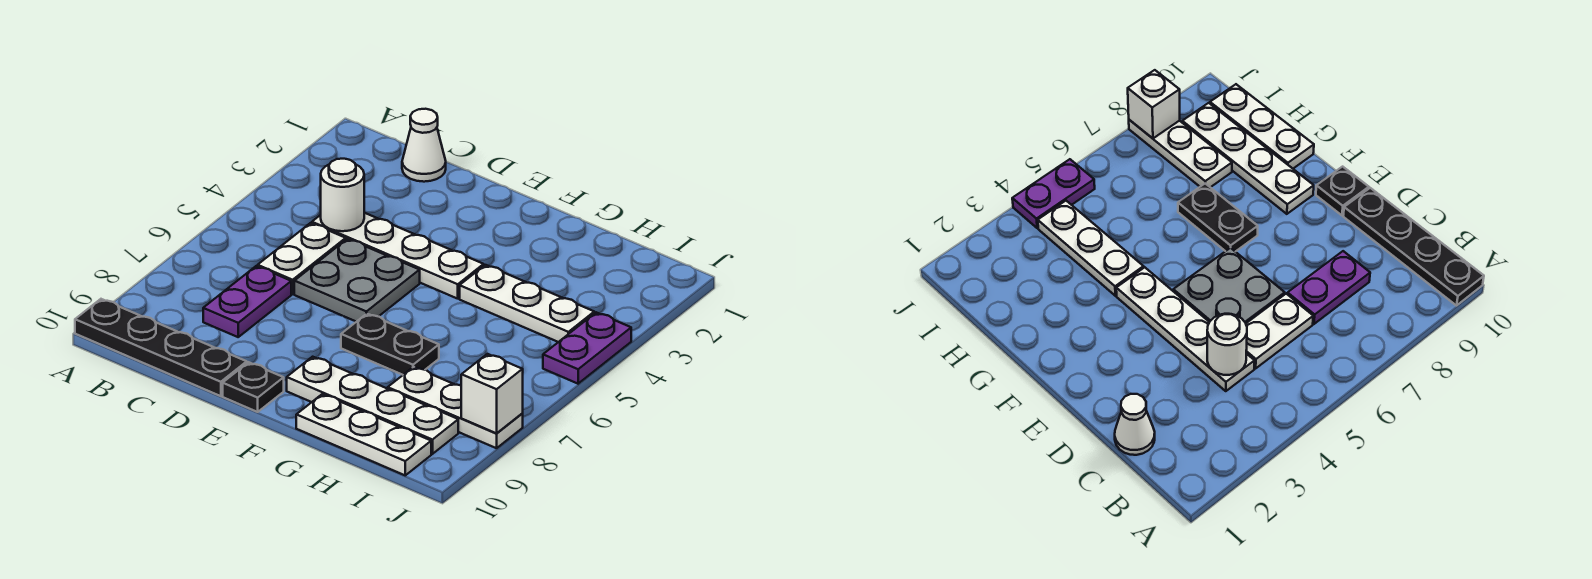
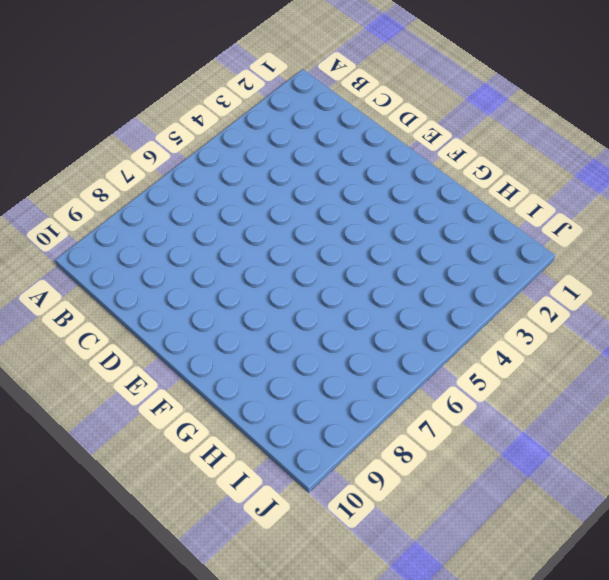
none -> black plate A10:D10 level 1
none -> white cone C1 level 1
none -> white plate C4:F4 level 1

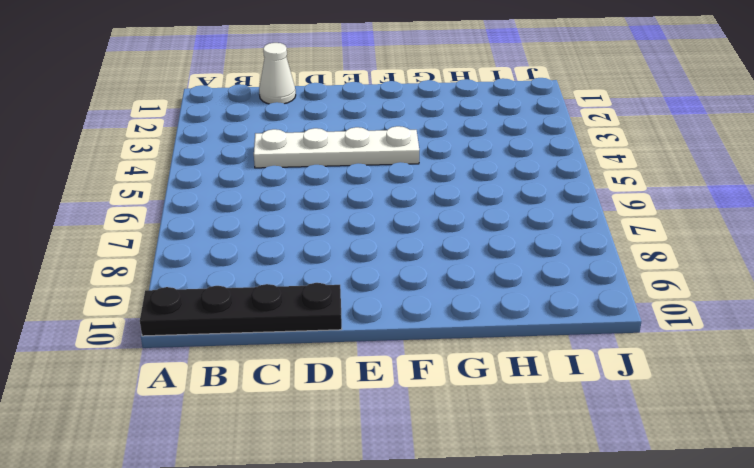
none -> white plate C5:C6 level 1
none -> purple plate C7:C8 level 1
none -> grey plate D5:E6 level 1

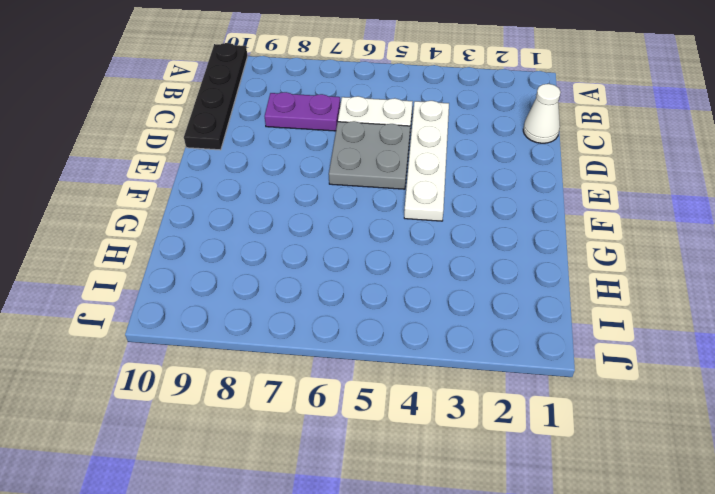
none -> black plate E10 level 1
none -> black plate F7:G7 level 1
none -> white plate F9:I9 level 1

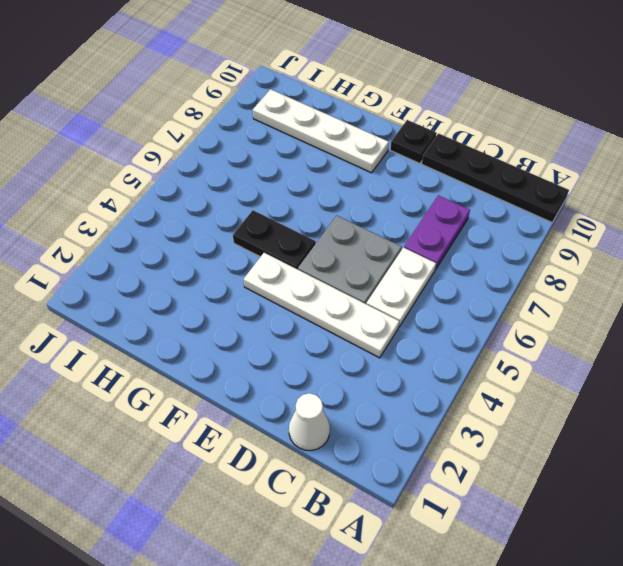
black plate F5:G5 level 1 -> black plate F7:G7 level 1
none -> white plate G4:I4 level 1
none -> white plate G10:I10 level 1
none -> white plate H8:J8 level 1

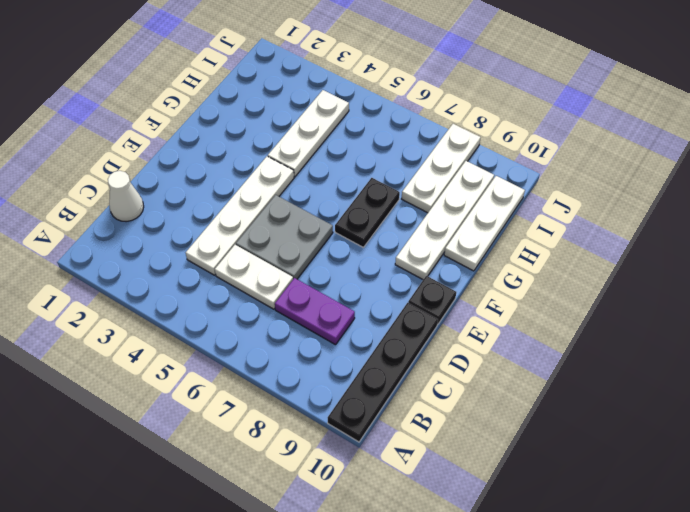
none -> purple plate J4:J5 level 1
none -> white round brick C4 level 2
none -> white brick J8 level 2

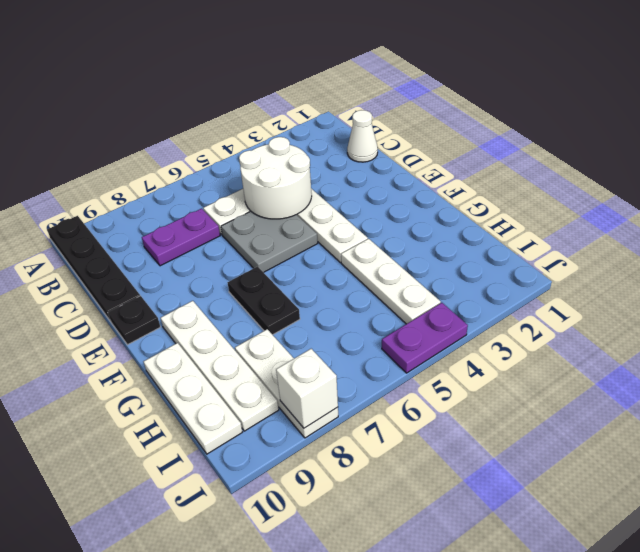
white round brick C4:D5 level 2 -> white round brick C4 level 2

